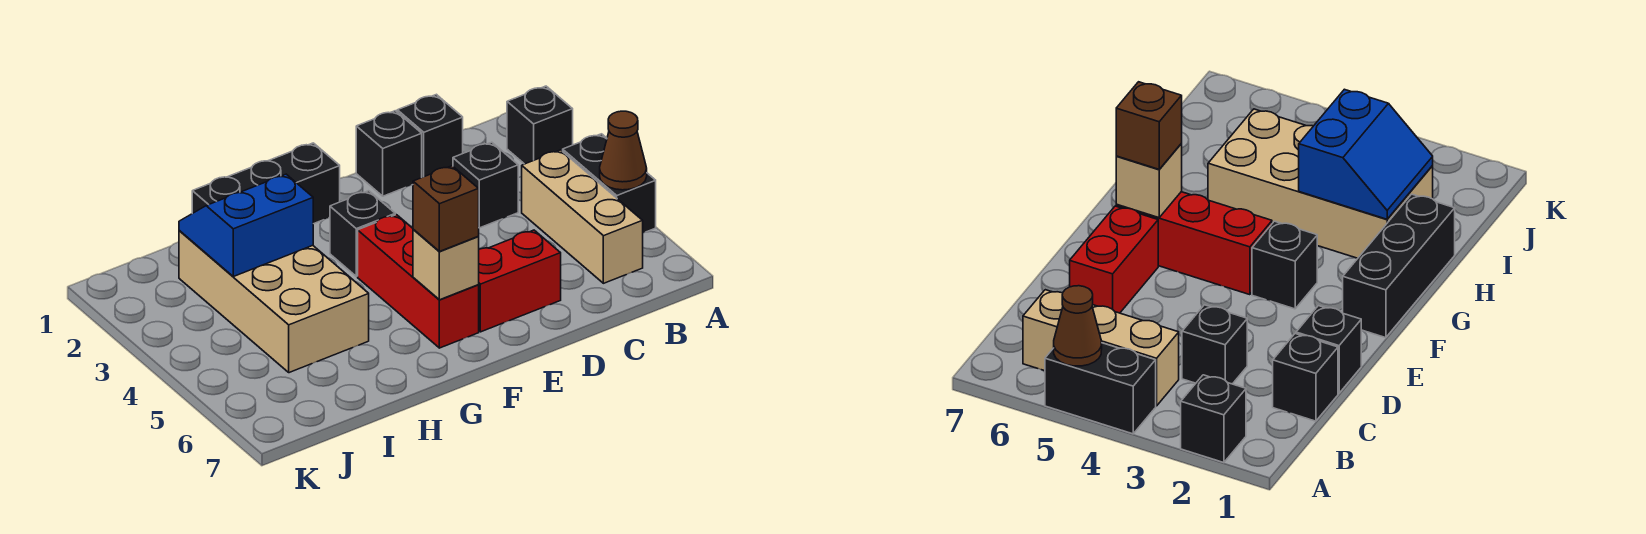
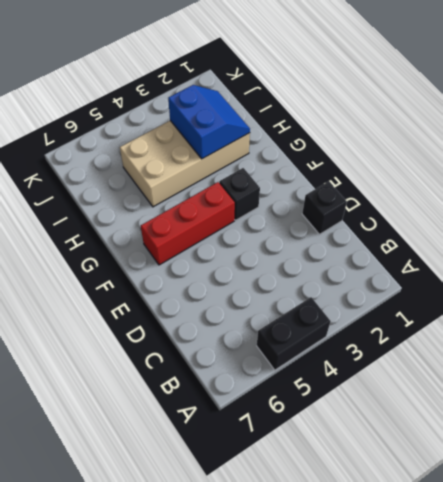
none -> black brick A2 level 1
none -> tan brick B4:B6 level 1
none -> black brick C1 level 1

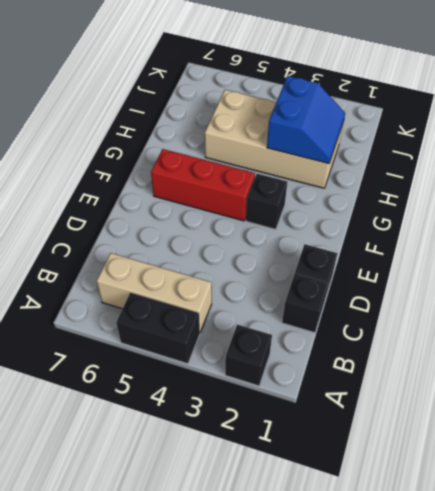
none -> black brick C3 level 1
none -> red brick D6:E6 level 1
none -> black brick F1:H1 level 1

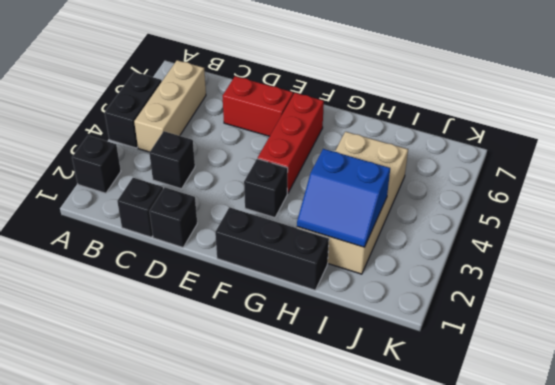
none -> brown cone A5 level 2
none -> tan brick F6 level 2
none -> brown brick F6 level 3

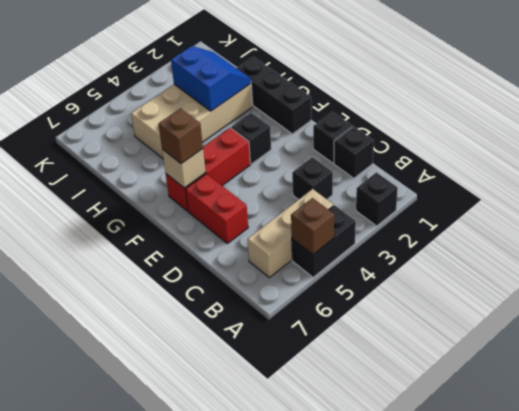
brown brick A5 level 2 -> brown cone A5 level 2

